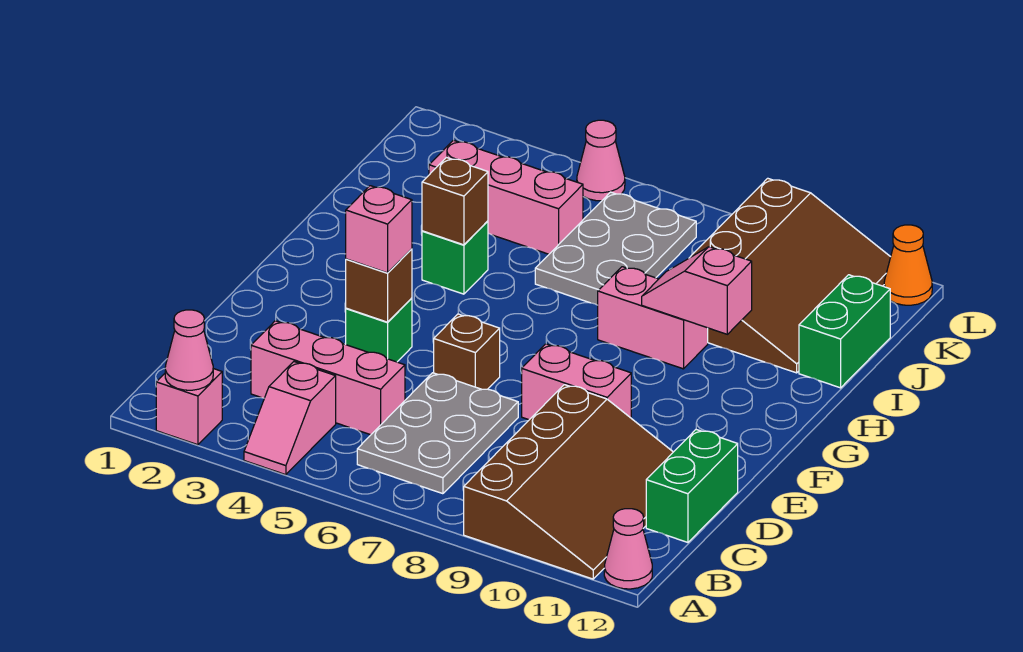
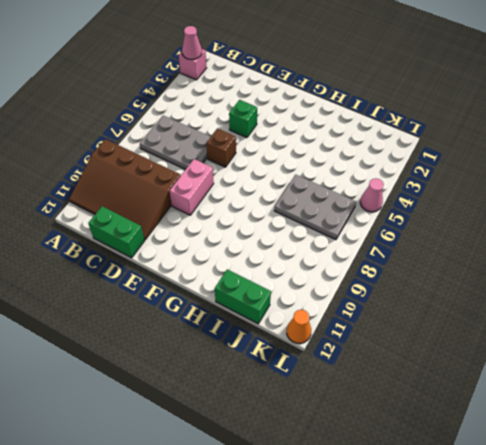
none -> pink slope A4:B4 level 1 top B
none -> pink cone A12 level 1
none -> pink brick C3:C5 level 1

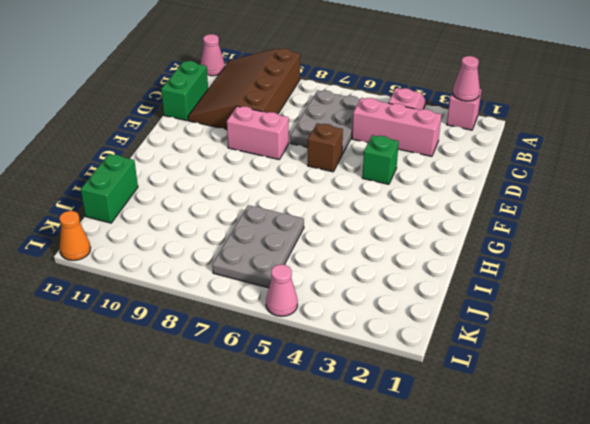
none -> green brick H4 level 1
none -> pink brick H8:H9 level 1
none -> brown slope I9:L11 level 1 top 9

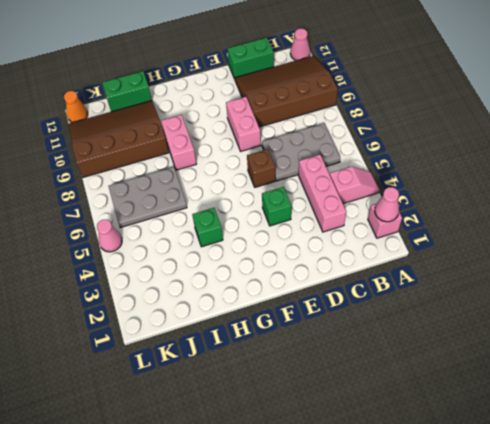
none -> pink brick J3:J5 level 1
none -> brown brick E4 level 2
none -> brown brick H4 level 2

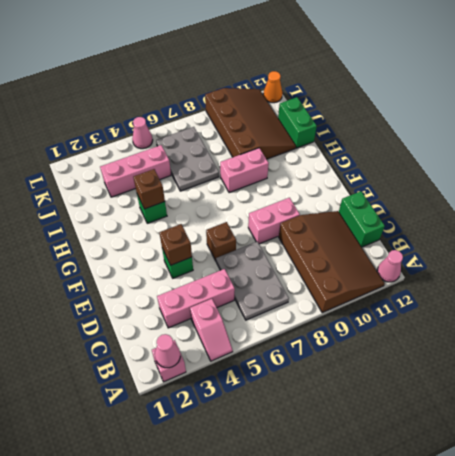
none -> pink slope H9:H10 level 2 top 10
none -> pink brick E4 level 3

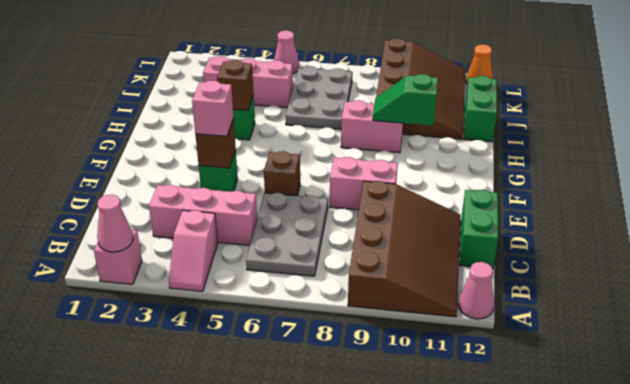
green slope H9:H10 level 2 top 10 -> pink slope H9:H10 level 2 top 10

